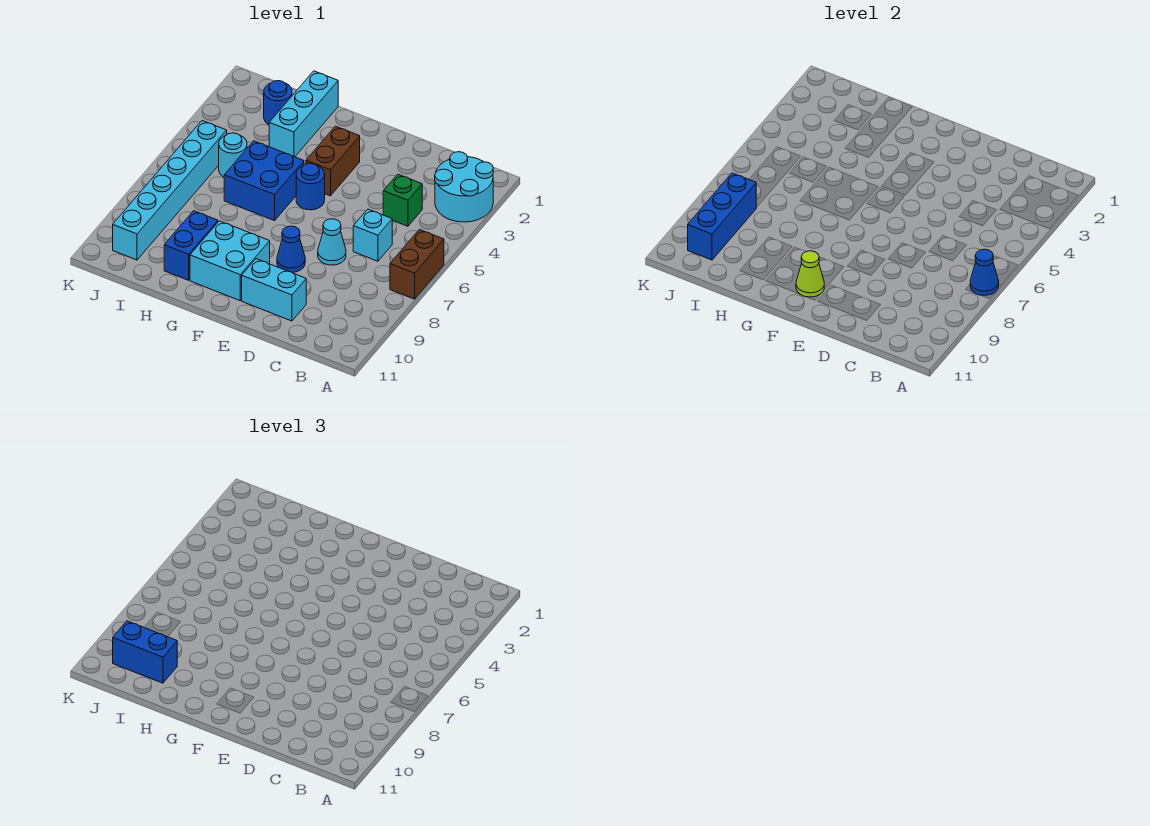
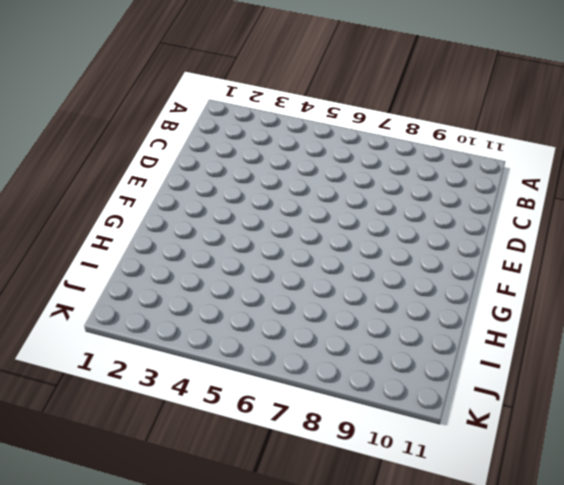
none -> cyan round brick A2:B3 level 1
none -> brown brick A6:A7 level 1
none -> green brick C4 level 1

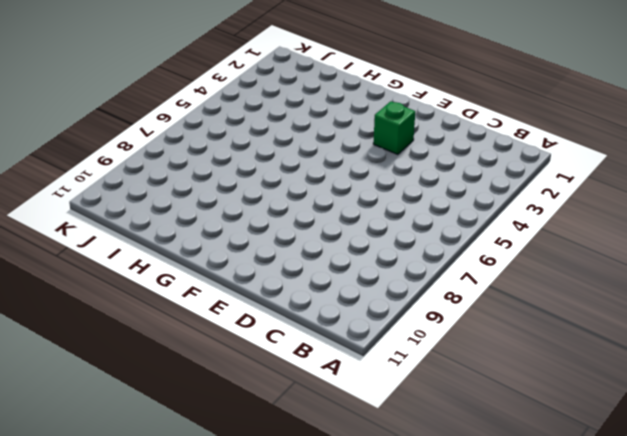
green brick E3 level 1 -> green brick C4 level 1
none -> cyan round brick A2:B3 level 1
none -> brown brick A6:A7 level 1
none -> cyan brick C6 level 1

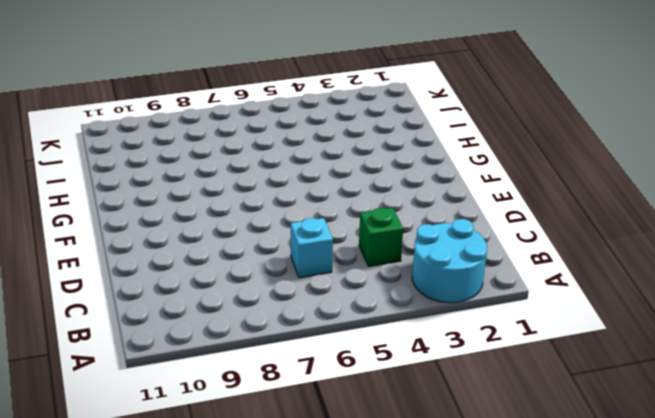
none -> brown brick A6:A7 level 1
none -> cyan cone D7 level 1
none -> cyan brick D10:E10 level 1

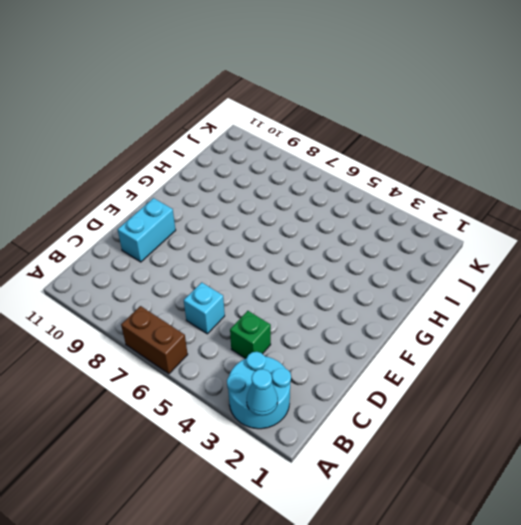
cyan cone A2 level 2 -> cyan cone D7 level 1
none -> blue cone E8 level 1
none -> brown brick F3:F4 level 1
none -> blue round brick F5 level 1

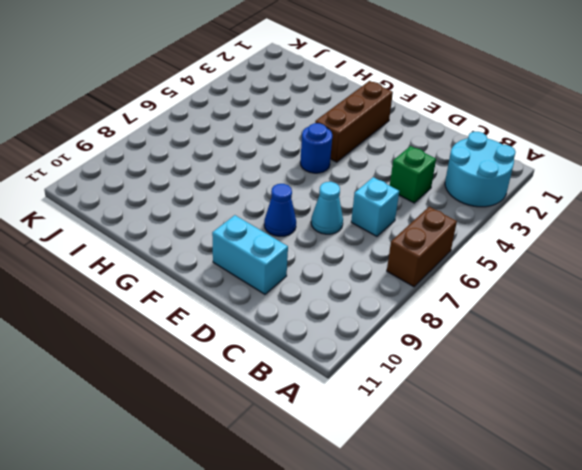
brown brick F2:F4 level 1 -> brown brick F3:F4 level 1
none -> cyan brick F9:G10 level 1
none -> blue brick G5:H6 level 1
none -> cyan brick H1:H3 level 1

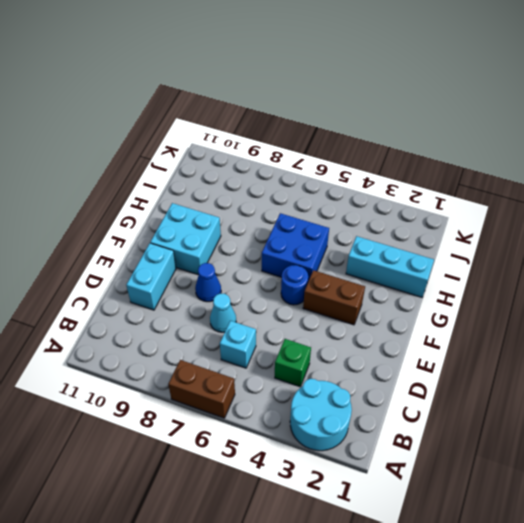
none -> blue brick H9:H10 level 1
none -> blue round brick I2 level 1
none -> cyan round brick I5 level 1

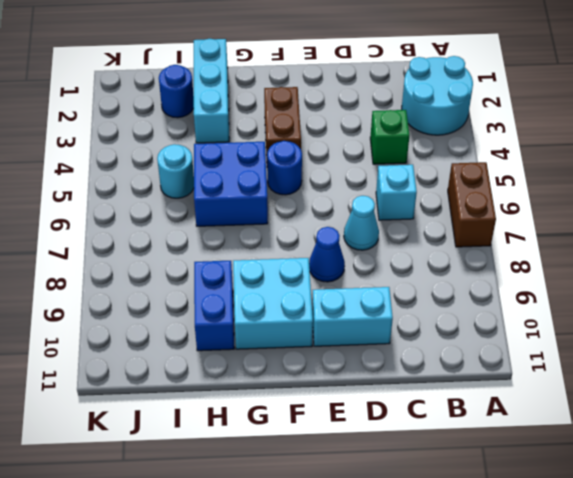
none -> cyan brick J5:J10 level 1
none -> blue cone A7 level 2
none -> lime cone F10 level 2

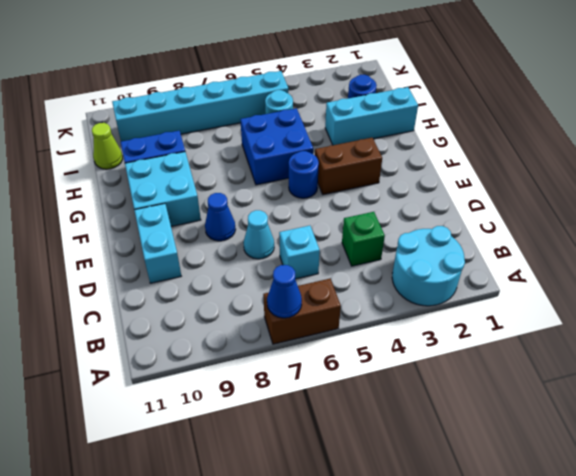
lime cone I11 level 1 -> lime cone F10 level 2
none -> blue brick J8:J10 level 2
none -> blue brick I10:J10 level 3

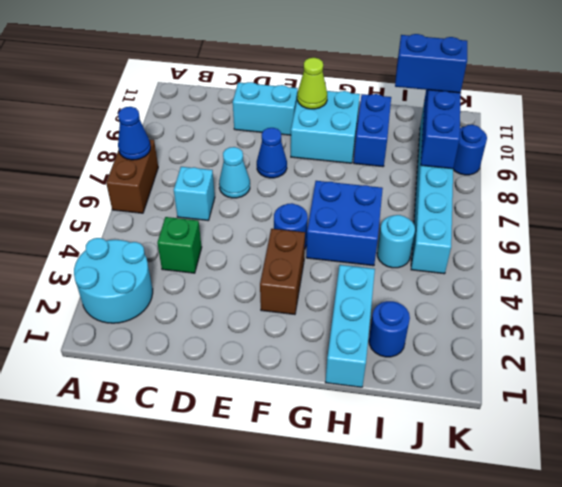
blue round brick K9 level 1 -> none

